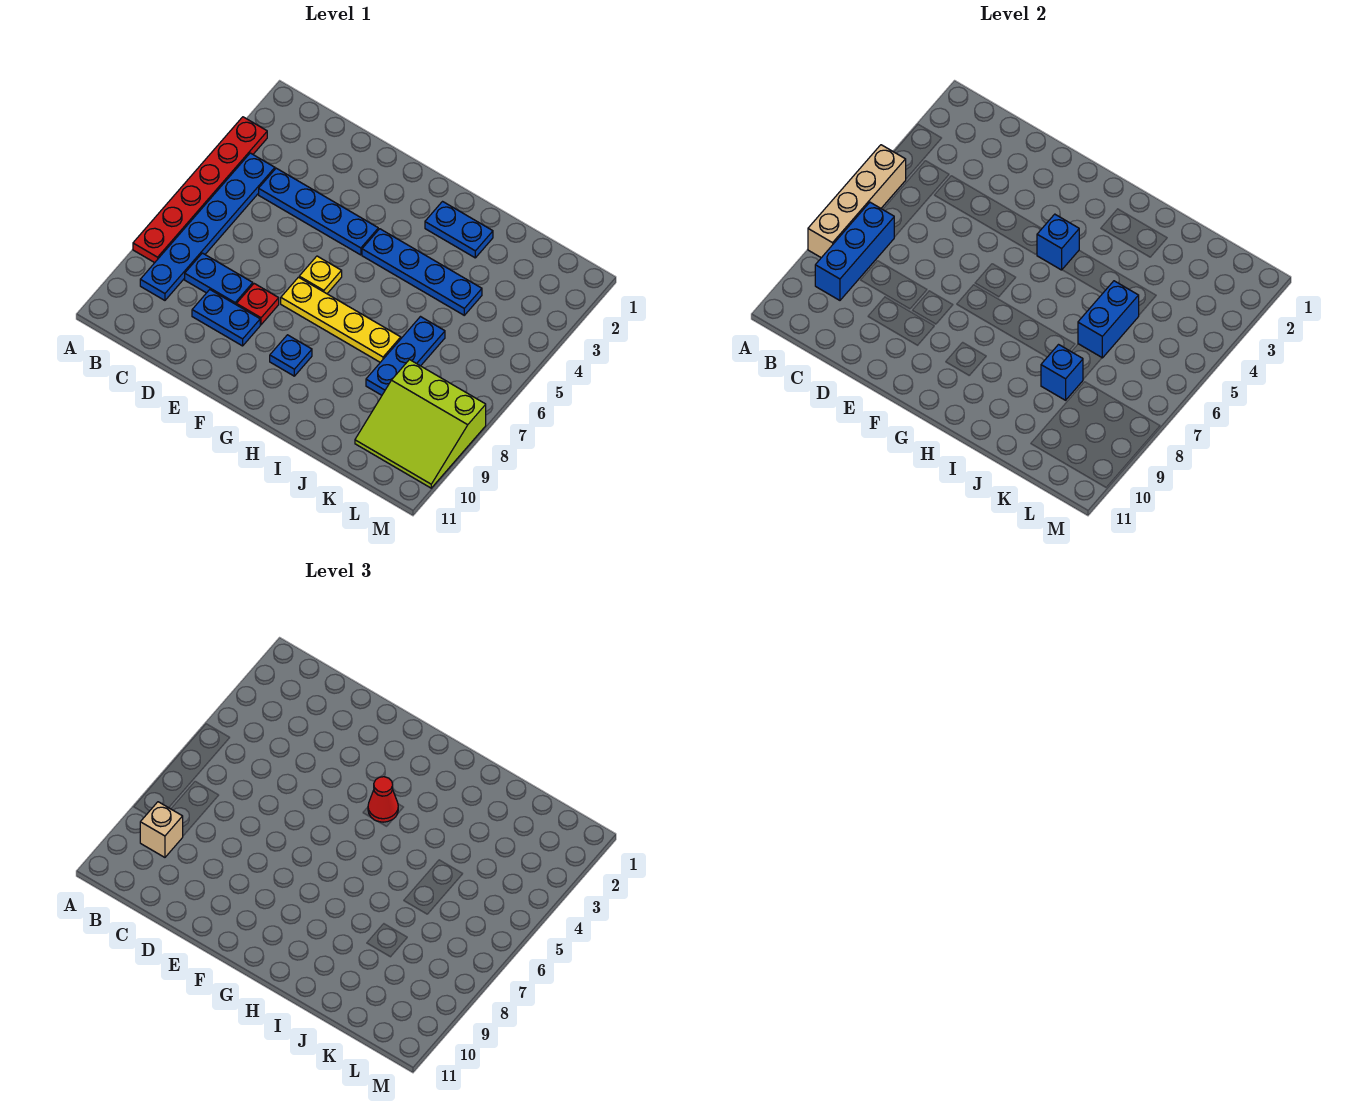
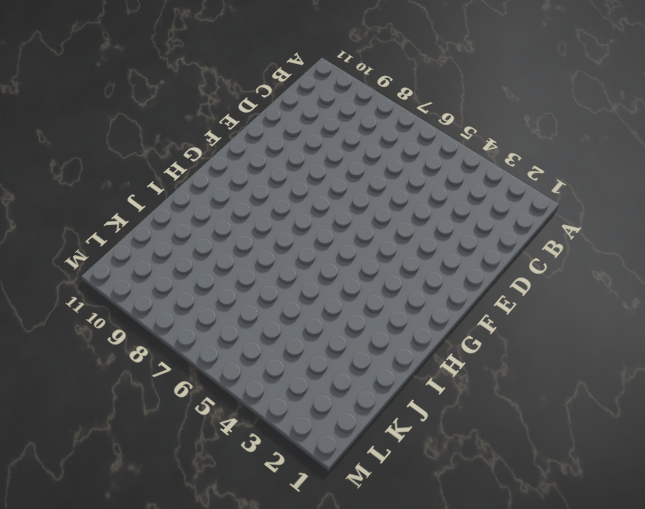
none -> red plate A3:A8 level 1
none -> blue plate B4:B9 level 1
none -> blue plate C4:F4 level 1

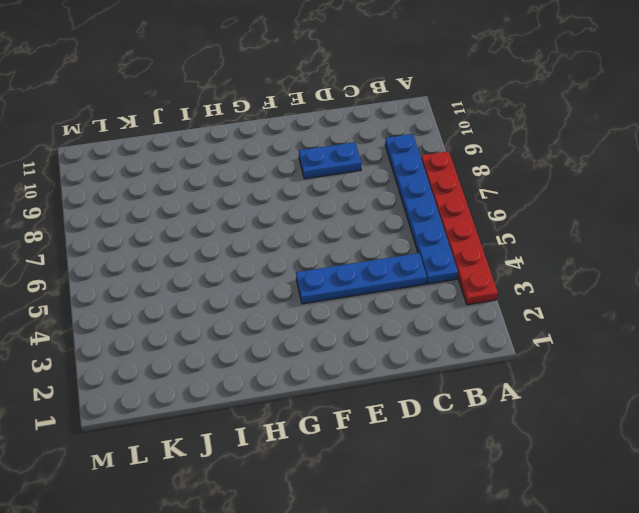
none -> blue plate C8:D8 level 1
none -> red plate E8 level 1
none -> yellow plate F6 level 1

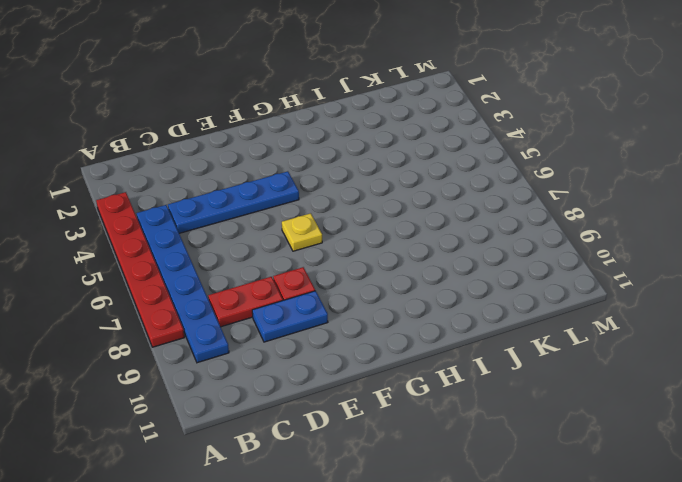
red plate C8:D8 level 1 -> blue plate C8:D8 level 1
none -> yellow plate F7:I7 level 1
none -> blue plate G4:J4 level 1
none -> blue plate G9 level 1

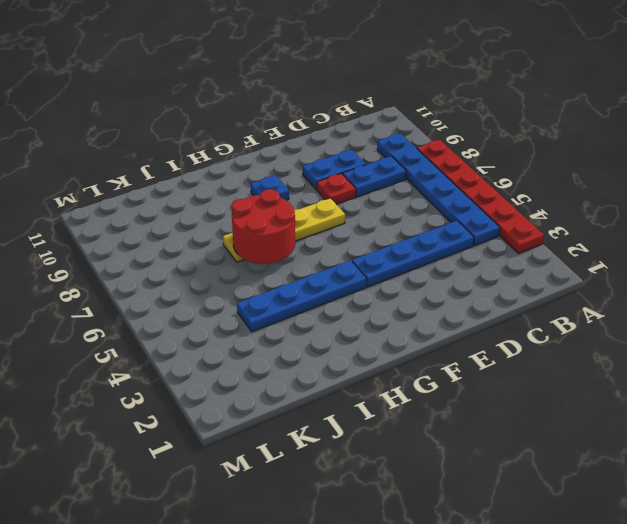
red round brick H6:I7 level 2 -> none
none -> yellow plate F6 level 1
none -> blue plate H2:I2 level 1
none -> blue plate J6:J8 level 1

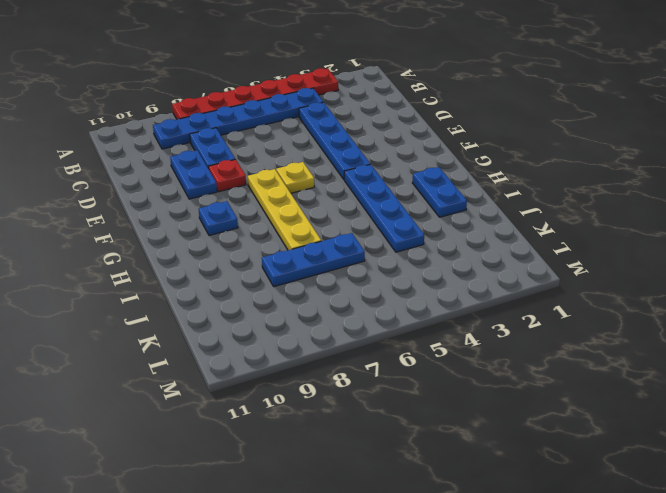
none -> lime slope K8:M10 level 1 top 8
none -> tan brick A5:A8 level 2
none -> blue brick B7:B9 level 2

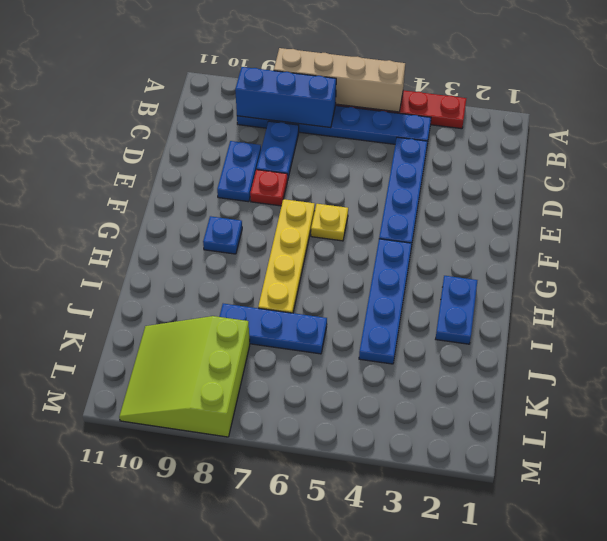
none -> blue brick G4 level 2
none -> blue brick J5:J6 level 2
none -> blue brick J8 level 2

